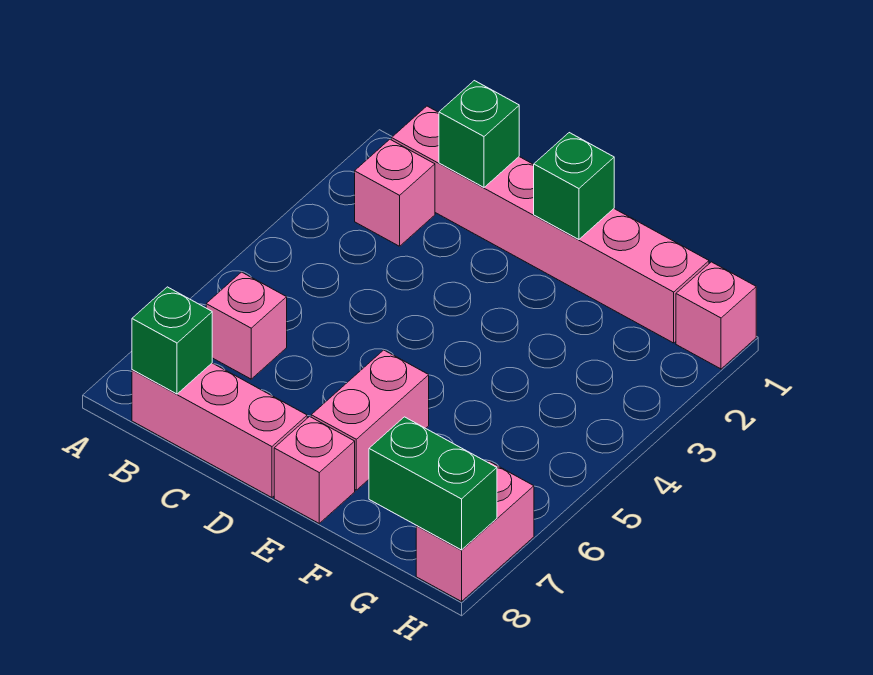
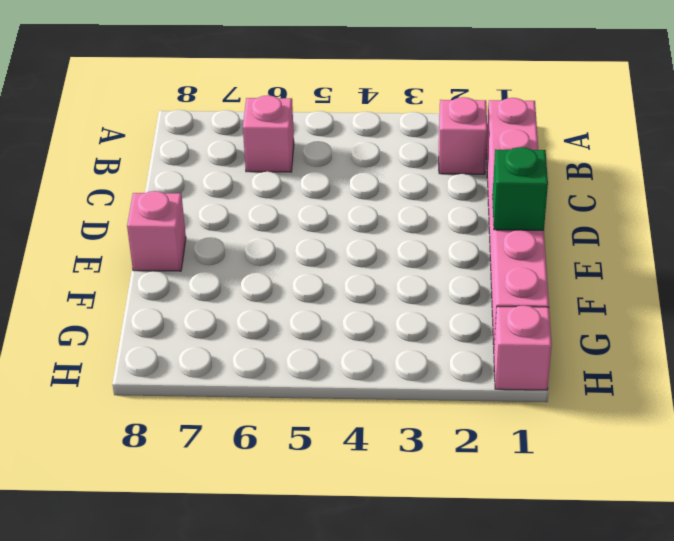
none -> pink brick B8:D8 level 1
none -> pink brick E6:E7 level 1
none -> pink brick H7:H8 level 1

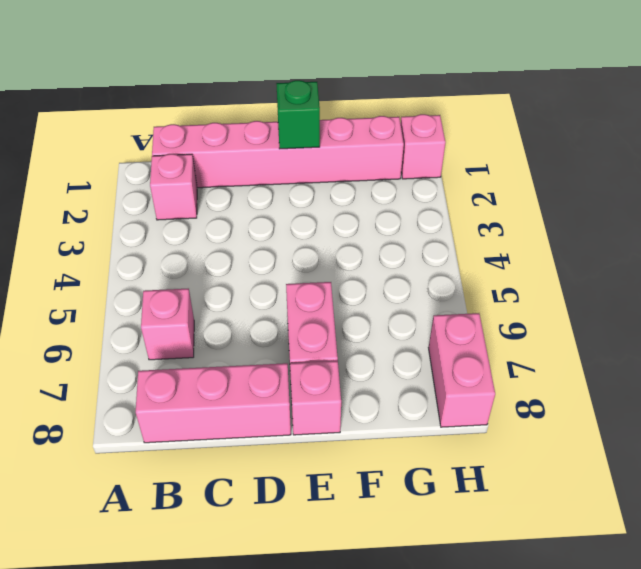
none -> green brick B8 level 2
none -> green brick C1 level 2
none -> green brick G8:H8 level 2

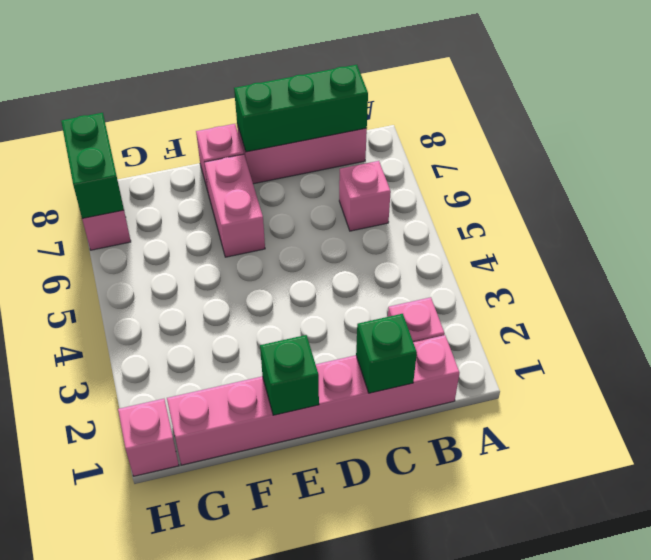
green brick B8:D8 level 2 -> green brick B8 level 2
green brick H7:H8 level 2 -> green brick G8:H8 level 2

